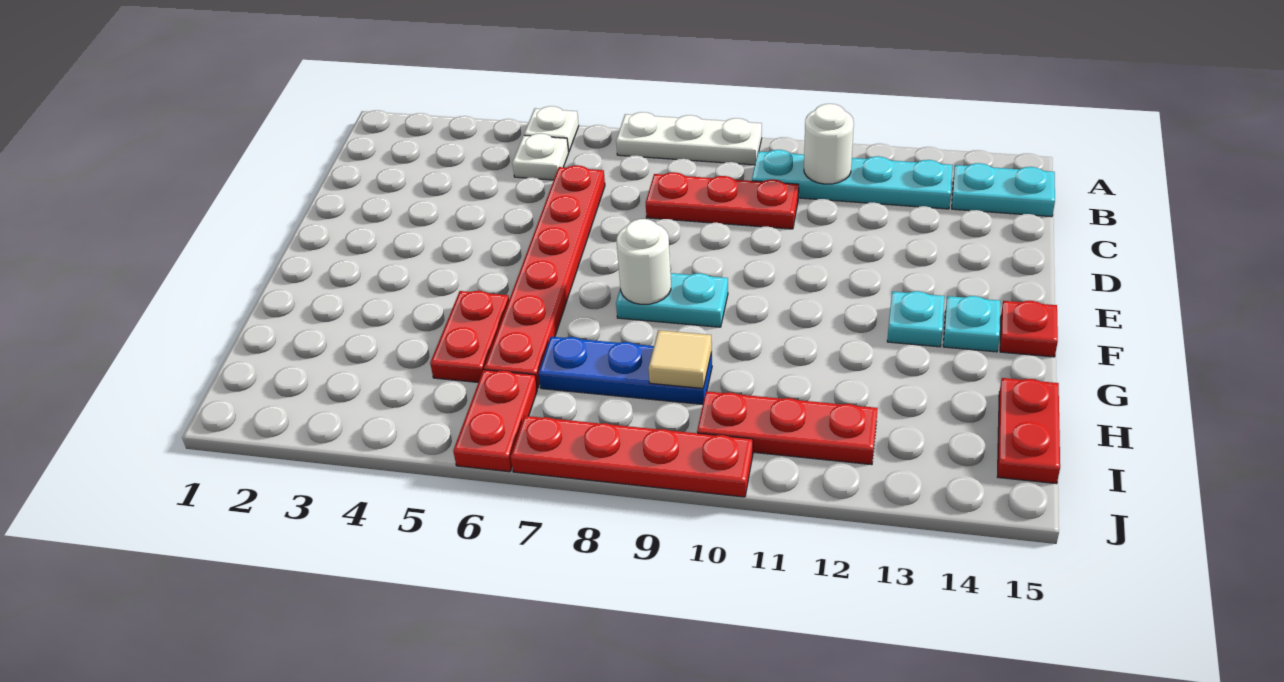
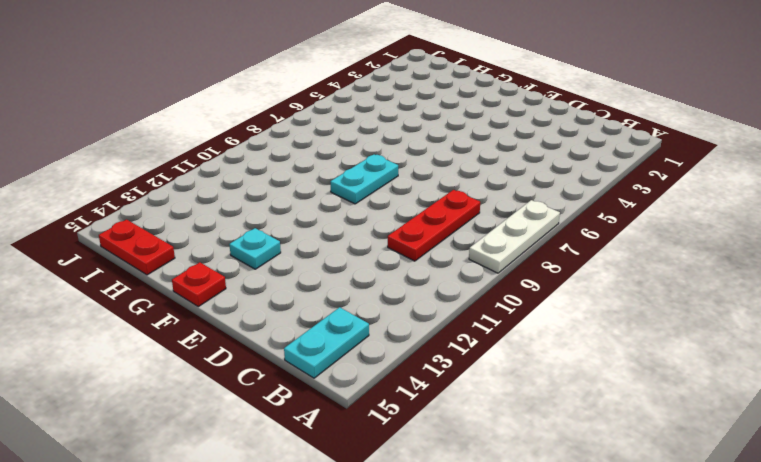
none -> white plate A5 level 1
none -> white plate B5 level 1
none -> cyan plate B10:B13 level 1

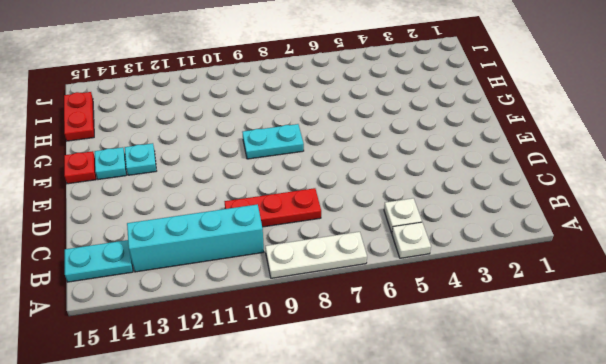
cyan brick B10:B13 level 1 -> cyan plate B10:B13 level 1
none -> red plate C6:H6 level 1
none -> red plate G5:H5 level 1
none -> blue plate H7:H9 level 1

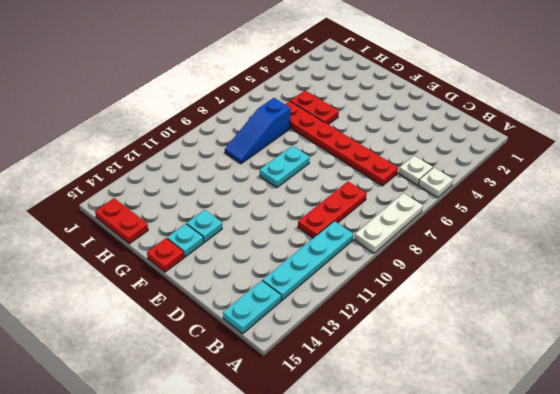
blue slope H7:H9 level 1 top 7 -> blue plate H7:H9 level 1
none -> red plate I6:J6 level 1
none -> red plate I10:I12 level 1
none -> red plate J7:J10 level 1

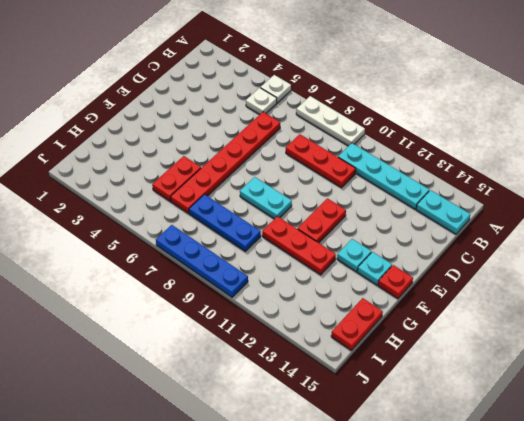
red plate E11:F11 level 1 -> red plate I6:J6 level 1
red plate G10:G12 level 1 -> red plate I10:I12 level 1
blue plate J7:J10 level 1 -> red plate J7:J10 level 1
none -> white round brick B11 level 2
none -> white round brick F8 level 2
none -> tan tile H9 level 2

